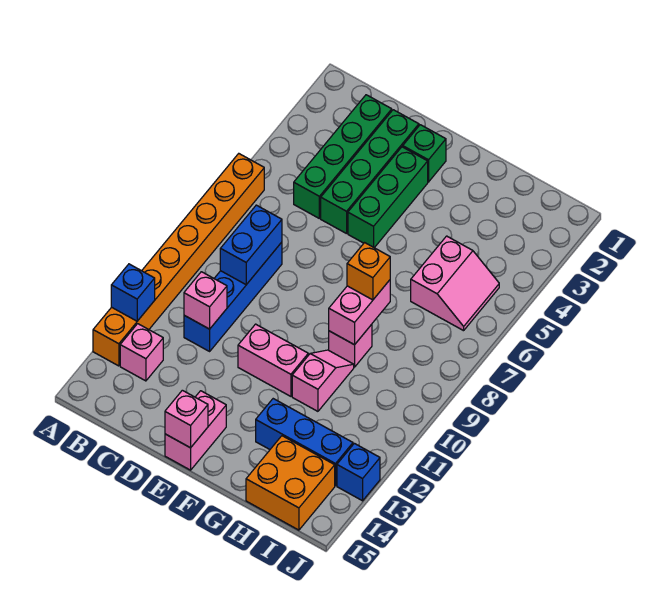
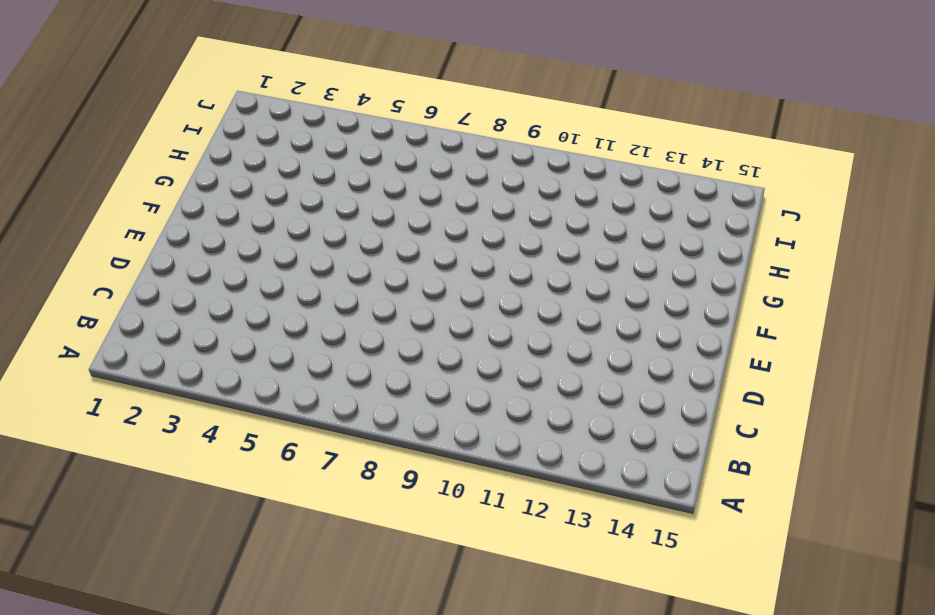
none -> orange brick A6:A13 level 1
none -> pink brick B13 level 1
none -> green brick C2:C5 level 1

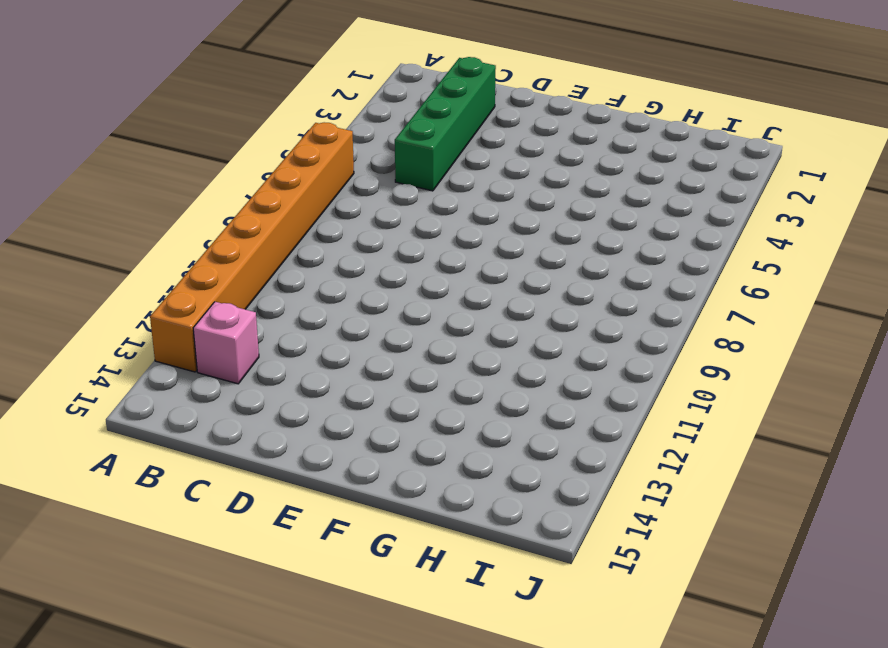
none -> blue brick C8:C11 level 1
none -> green brick D2:D5 level 1
none -> green brick E2 level 1

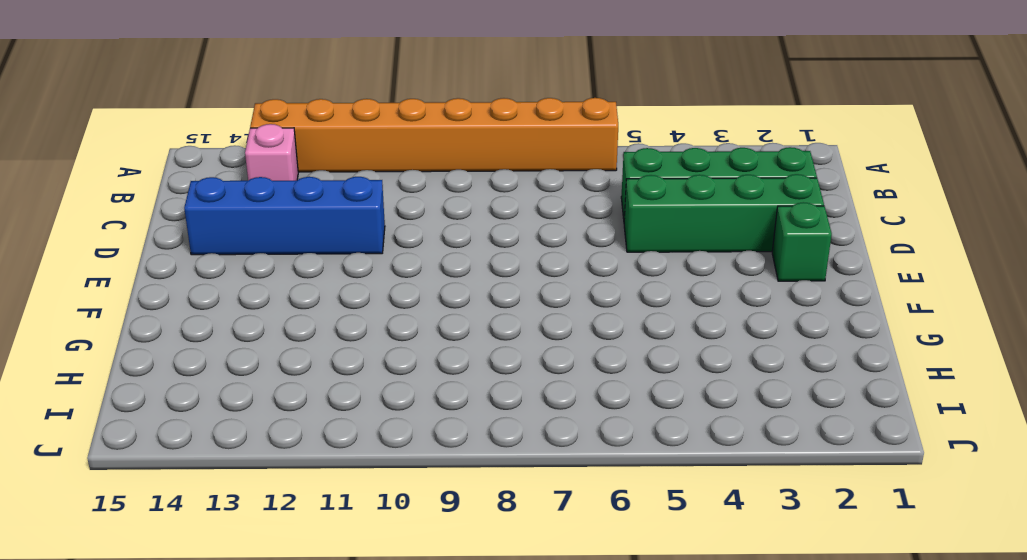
blue brick D11:D14 level 1 -> blue brick C8:C11 level 1
none -> green brick E3:E5 level 1
none -> pink brick E11:F11 level 1
none -> pink brick E14:E15 level 1

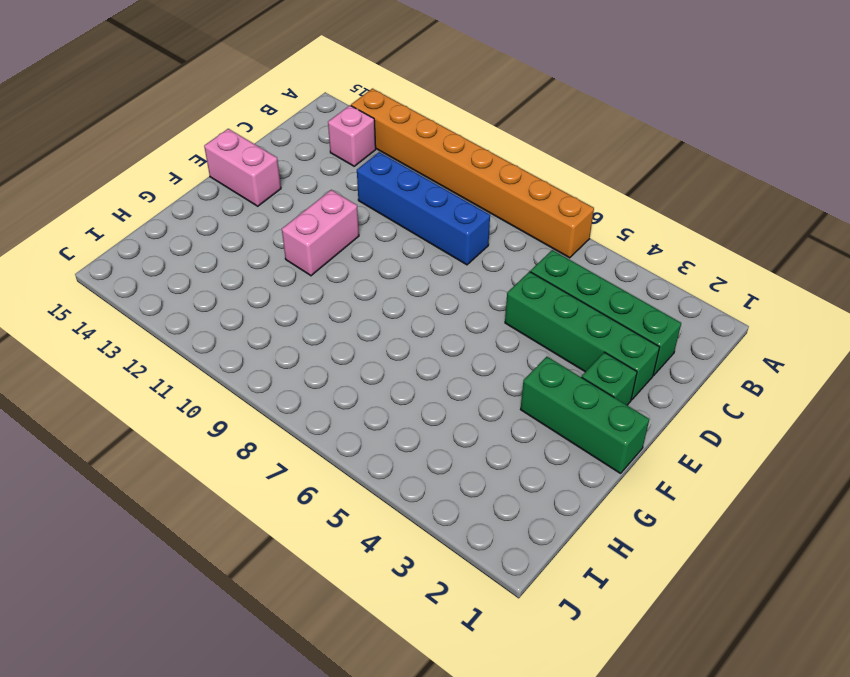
green brick F1:F3 level 1 -> green brick E3:E5 level 1
none -> pink brick G9 level 1
none -> pink slope G10:G11 level 1 top 11
none -> blue brick G13:I13 level 1

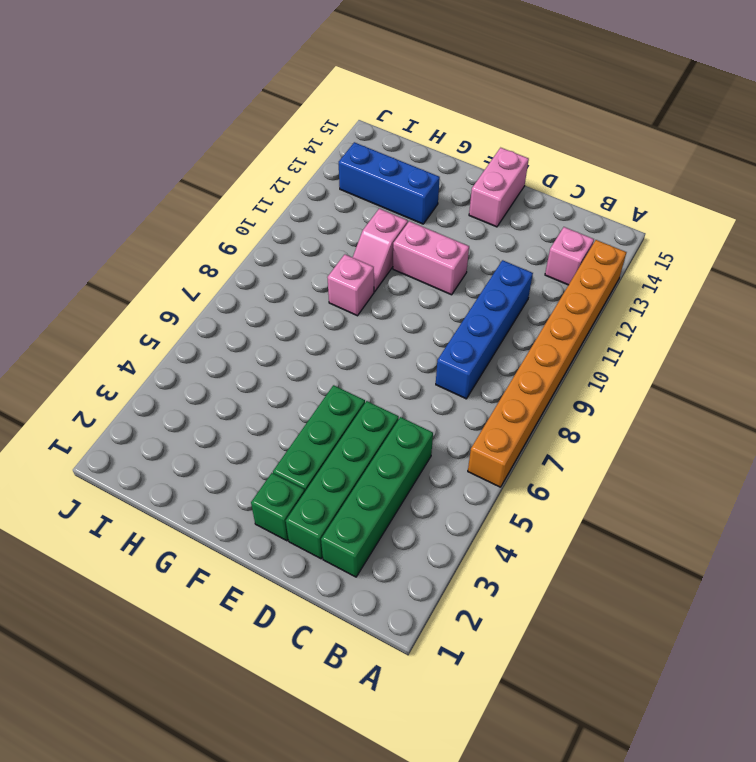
none -> pink slope H5:I6 level 1 top H
none -> orange brick H14:I15 level 1
none -> blue brick J13 level 1

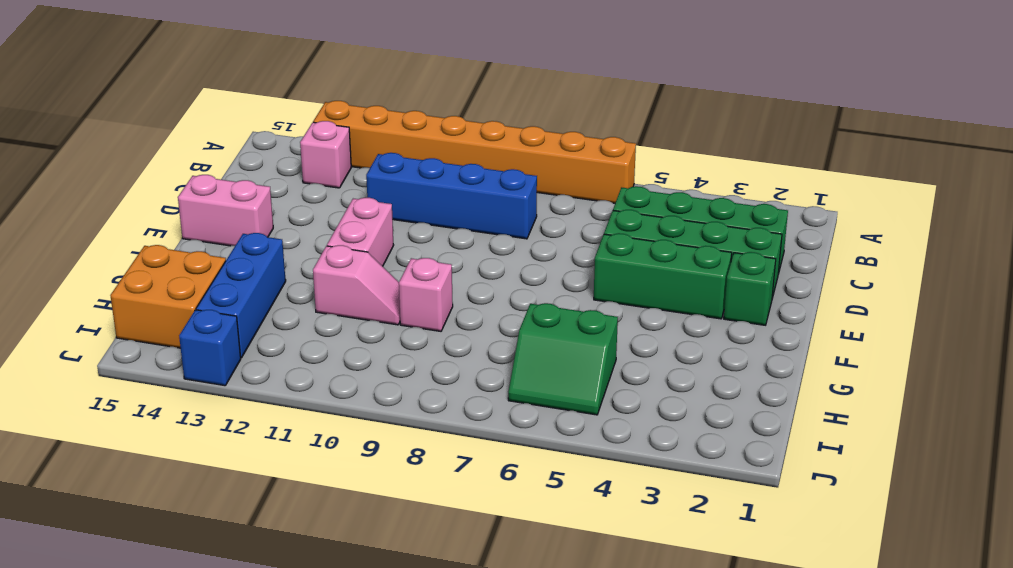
green slope H5:I6 level 1 top H -> pink slope H5:I6 level 1 top H
none -> blue brick A12 level 2
none -> blue brick C8:C9 level 2
none -> pink brick C11 level 2

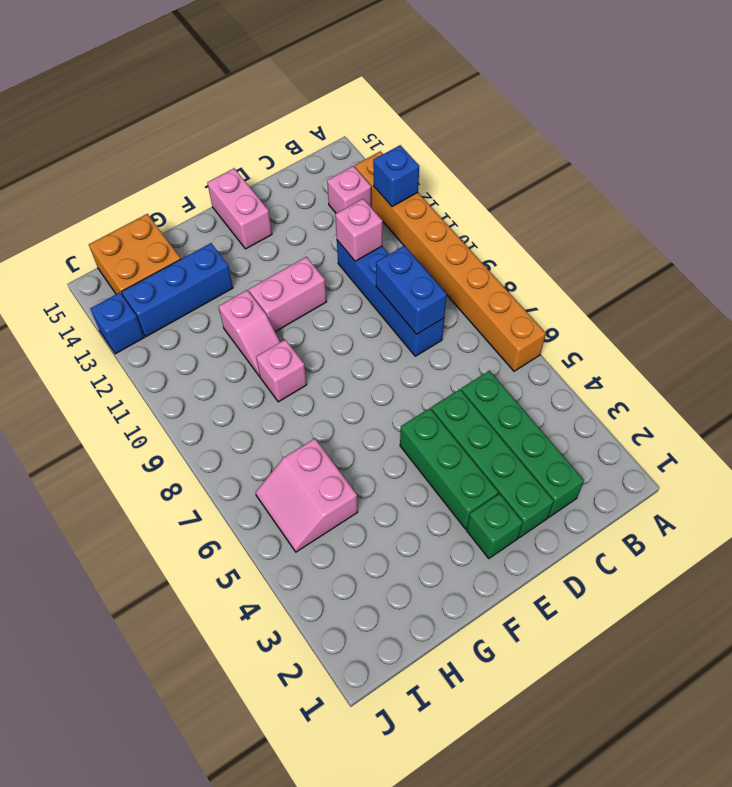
none -> pink brick E15 level 2
none -> pink brick G8:G9 level 2
none -> orange brick G8 level 3

